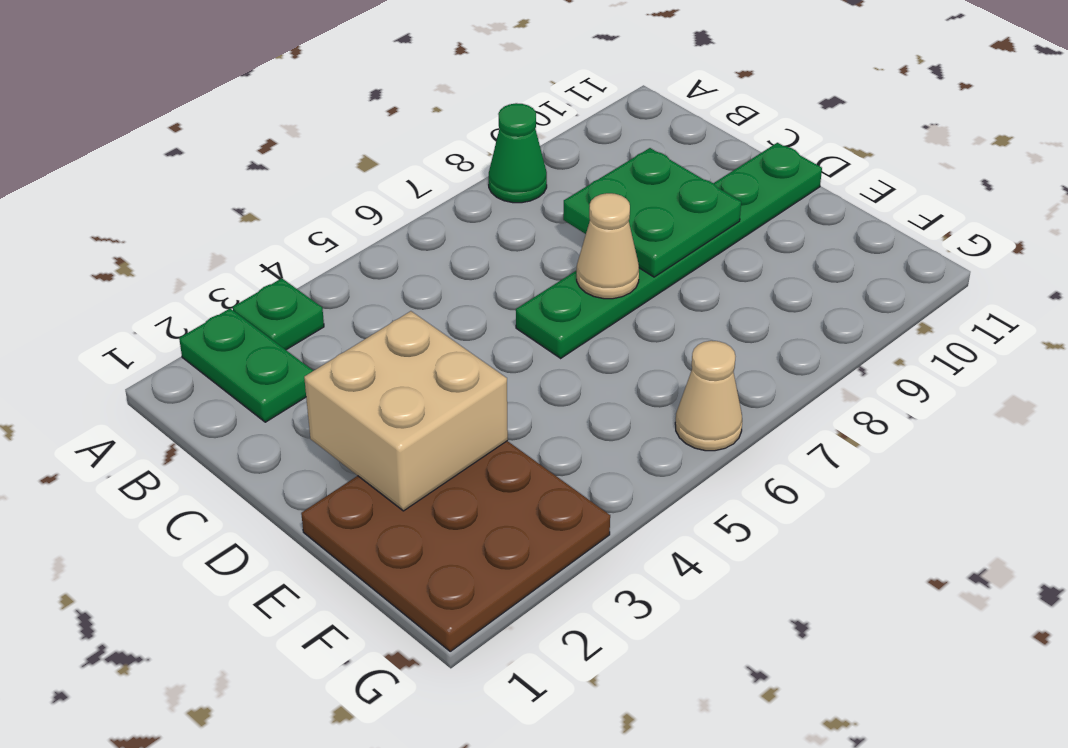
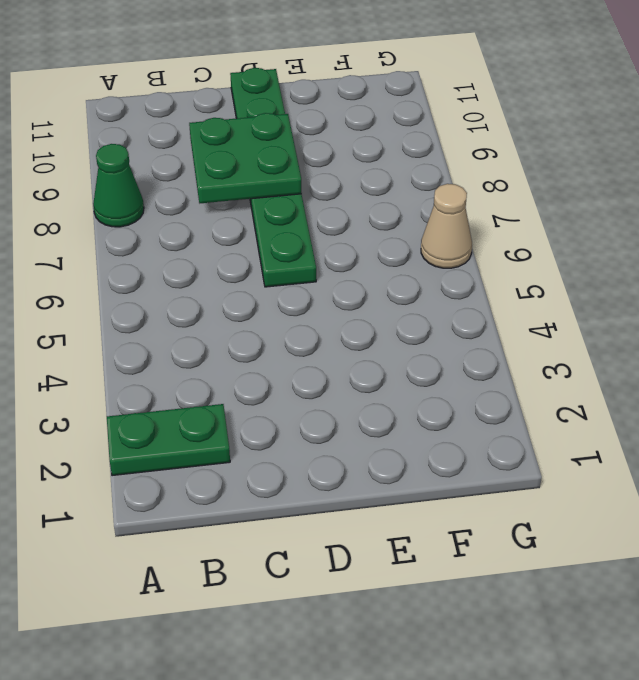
none -> green plate A3 level 1
none -> brown plate E1:G3 level 1

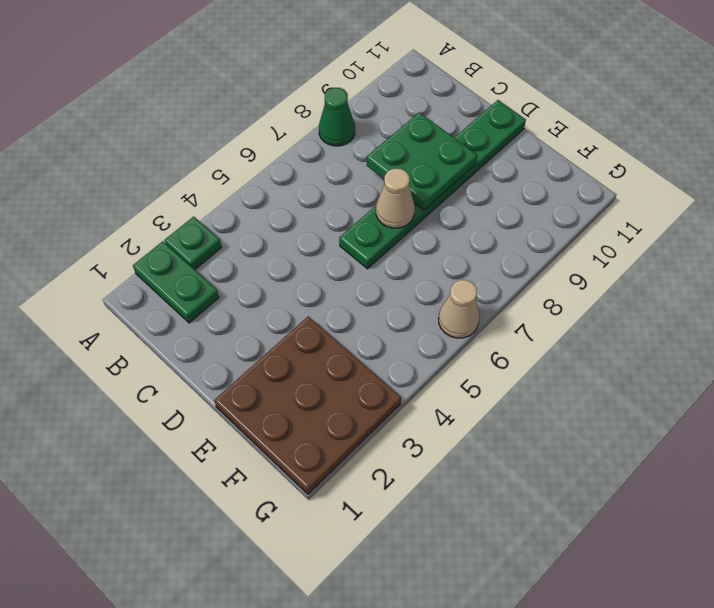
none -> tan brick D2:E3 level 2

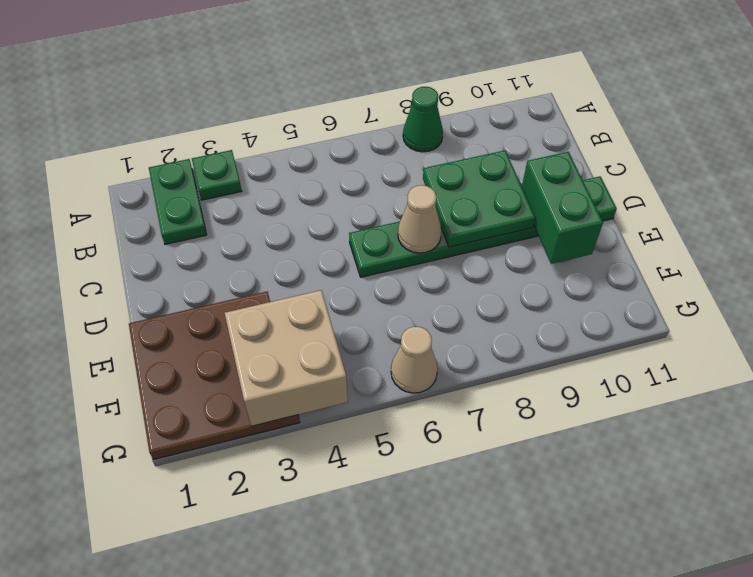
green brick D10:E10 level 2 -> none
tan brick F3:G4 level 2 -> tan brick D2:E3 level 2

